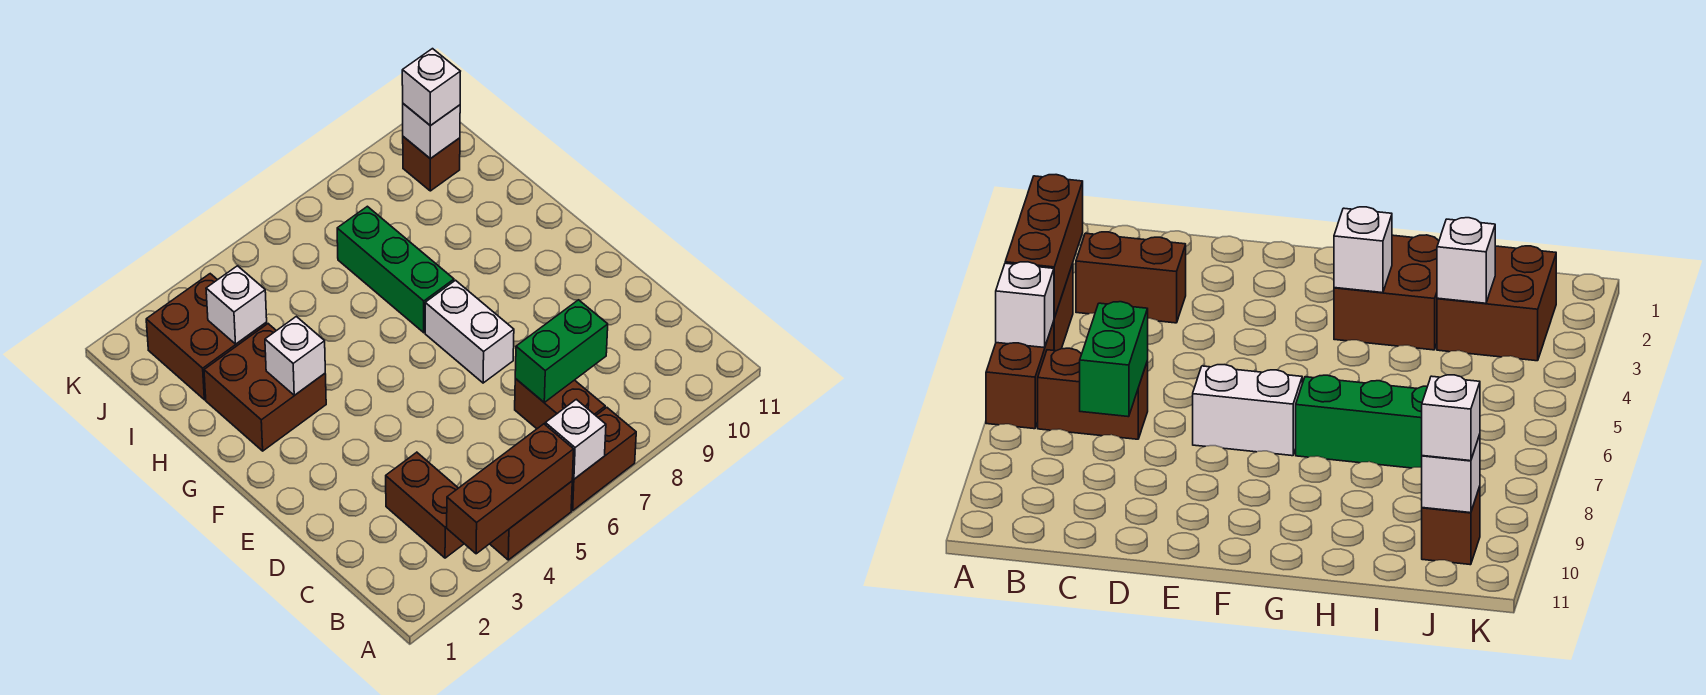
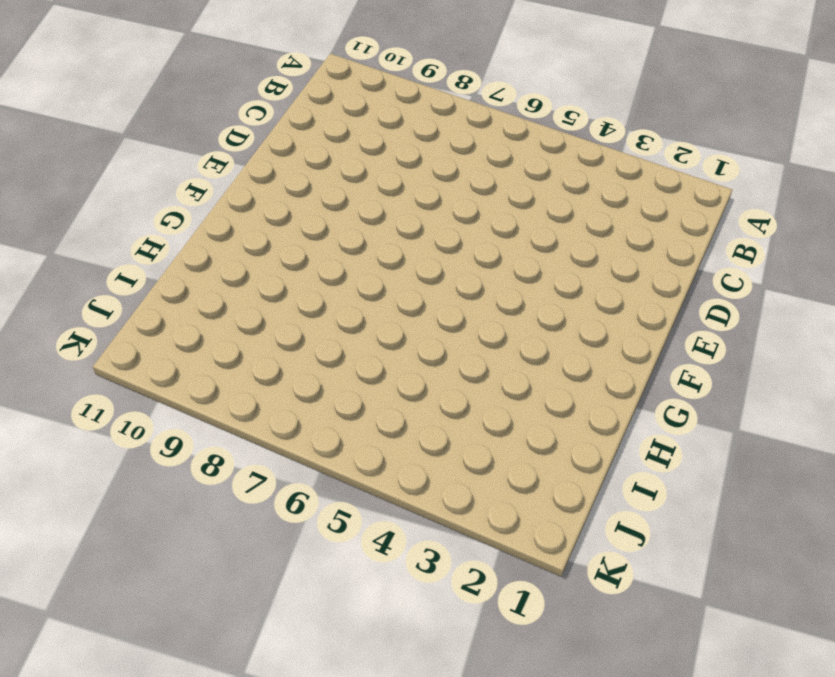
none -> brown brick A4:A5 level 1
none -> brown brick A6:A7 level 1
none -> brown brick B3:C3 level 1

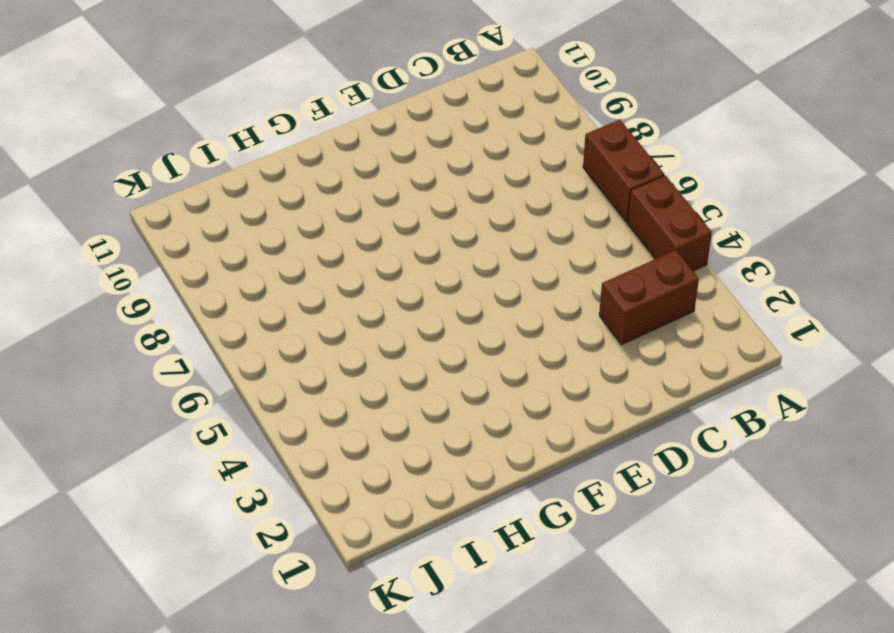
none -> brown brick B7:C7 level 1
none -> white brick E7:F7 level 1
none -> brown brick G2:H3 level 1

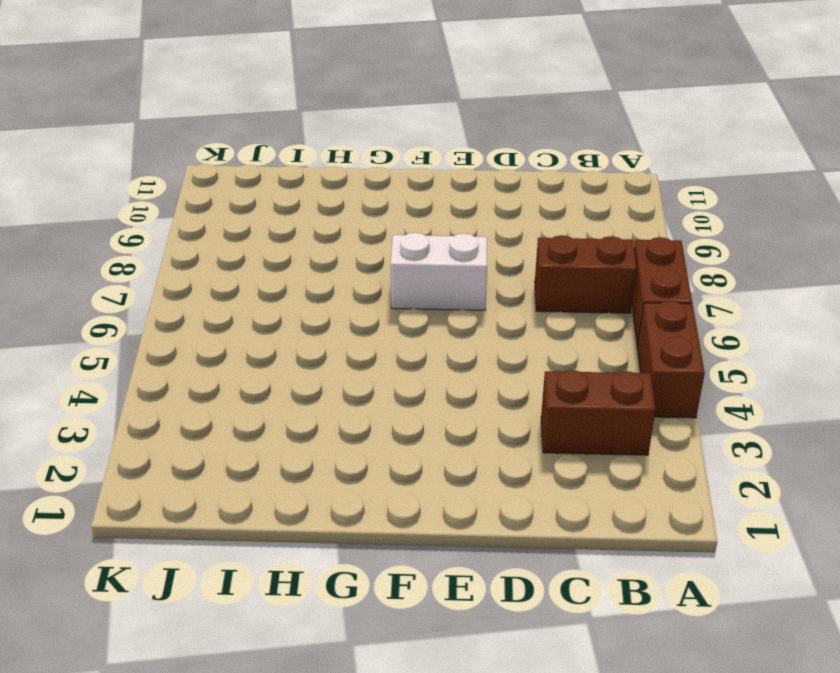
none -> brown brick G2:H3 level 1
none -> green brick G7:I7 level 1
none -> brown brick I2:J3 level 1

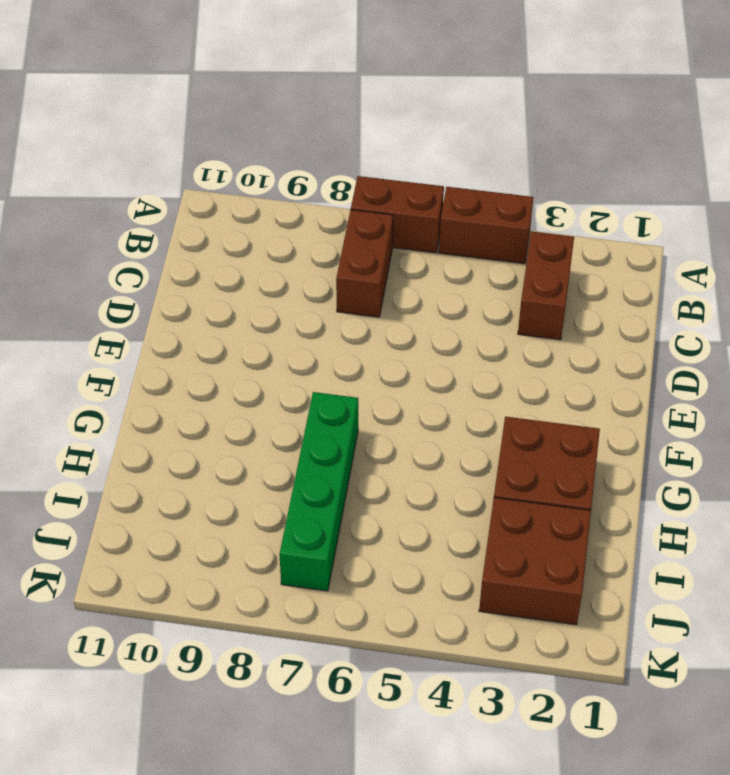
green brick G7:J7 level 1 -> green brick G7:I7 level 1
none -> white brick E7:F7 level 1
none -> brown brick J10 level 1
none -> brown brick A3:A5 level 2

